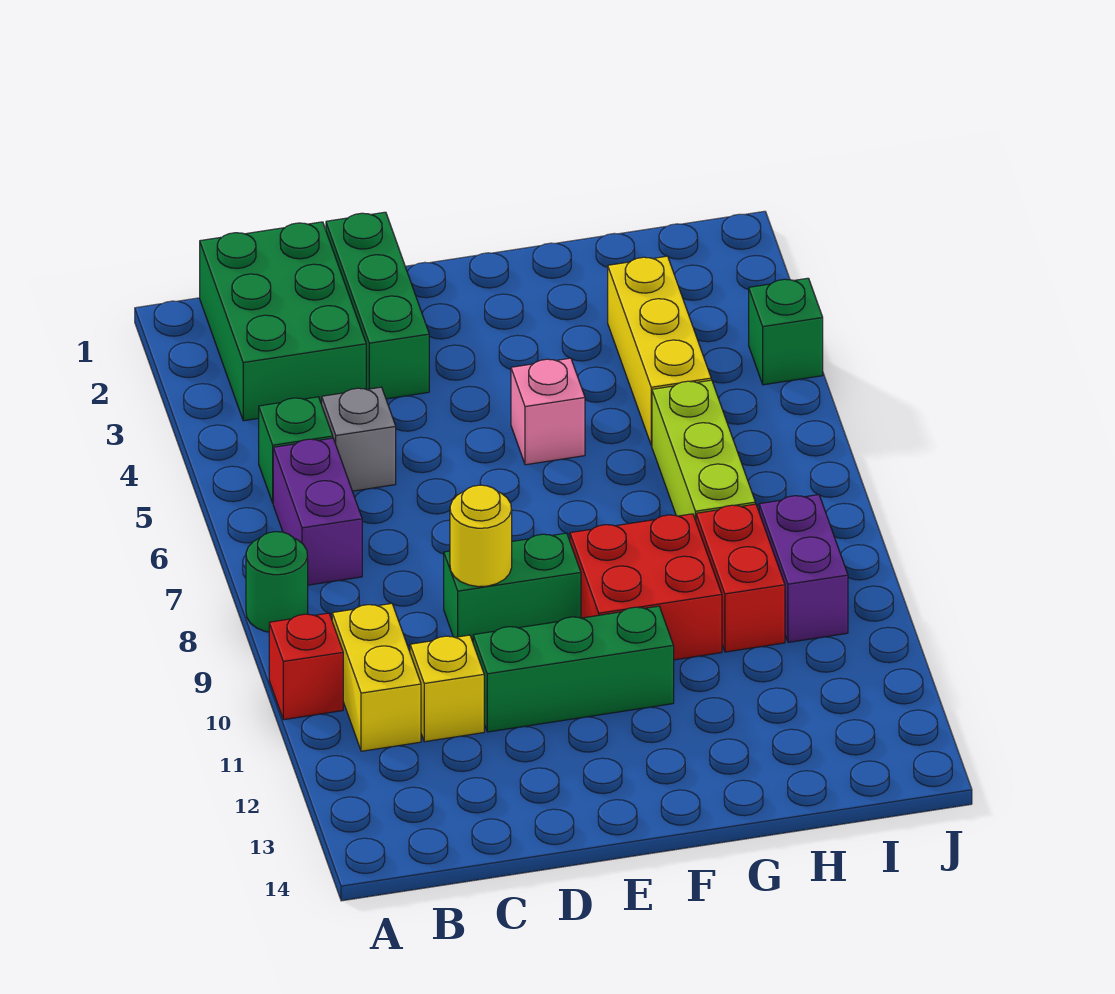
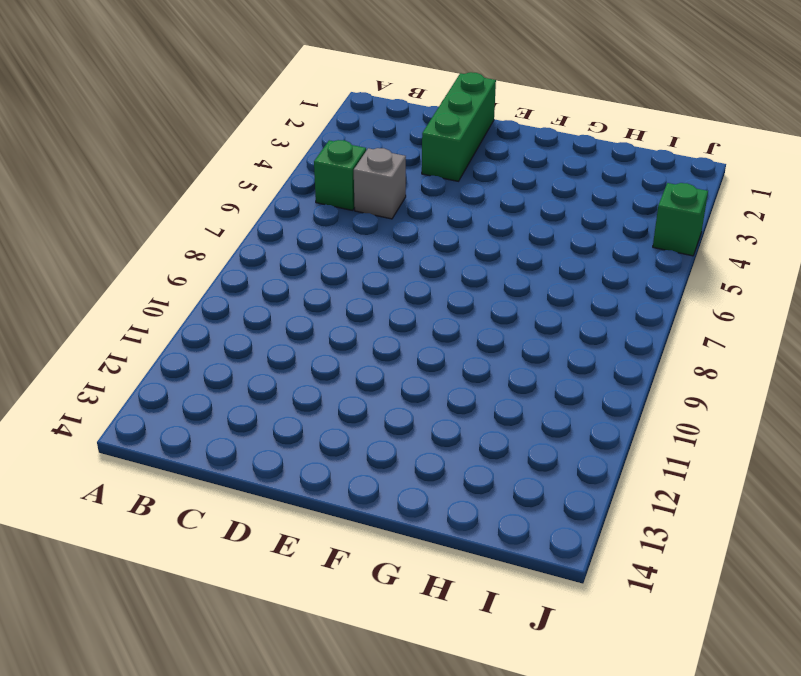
none -> green round brick A8 level 1
none -> red brick A10 level 1
none -> green brick B1:C3 level 1

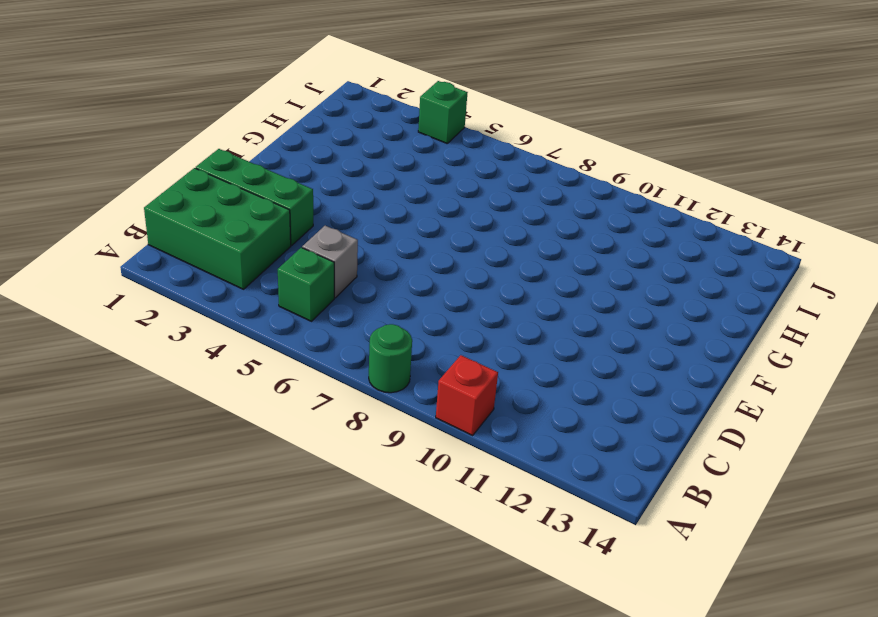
none -> purple brick B6:B7 level 1
none -> yellow brick B10:B11 level 1
none -> yellow brick C11 level 1

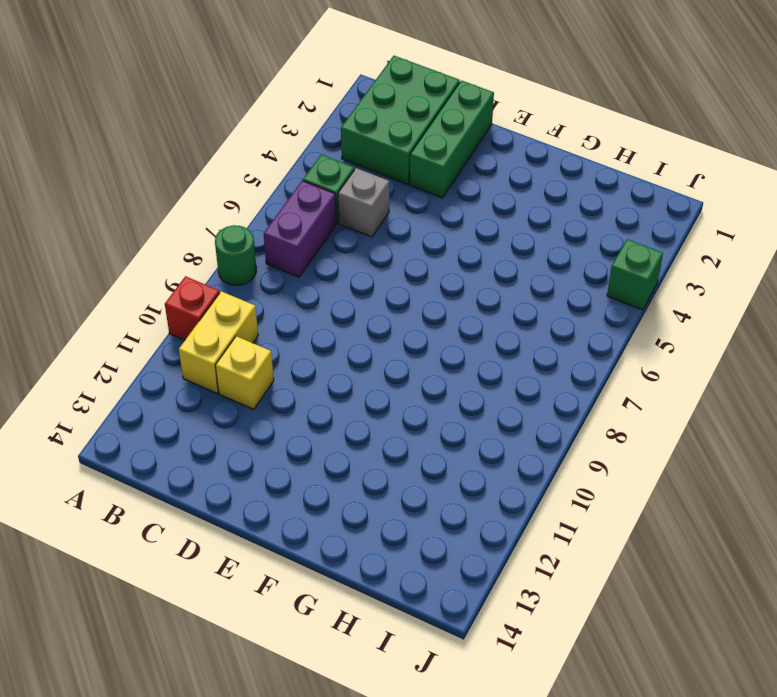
none -> green brick D9:E9 level 1
none -> green brick D11:F11 level 1
none -> pink brick F5 level 1

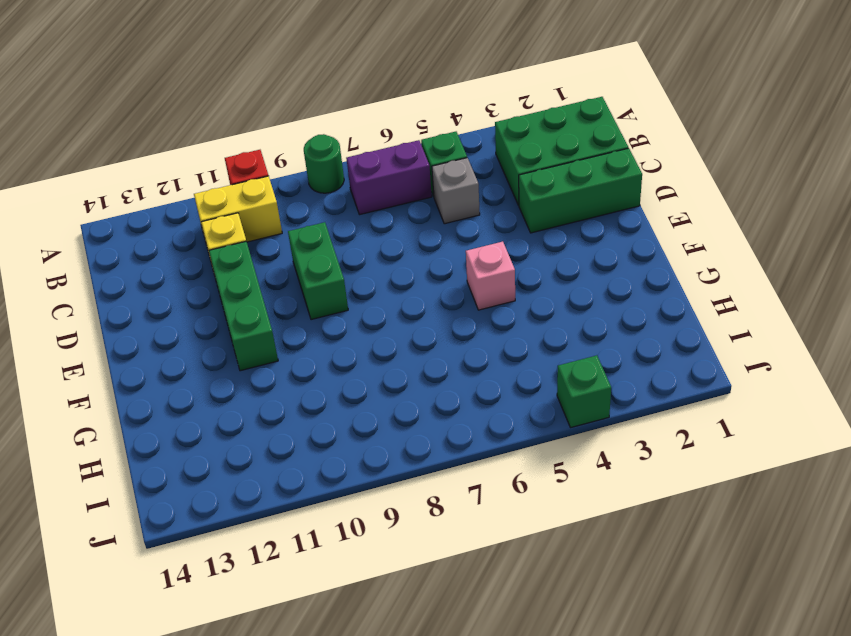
none -> red brick F9:G10 level 1
none -> yellow brick H3:H5 level 1
none -> lime brick H6:H8 level 1

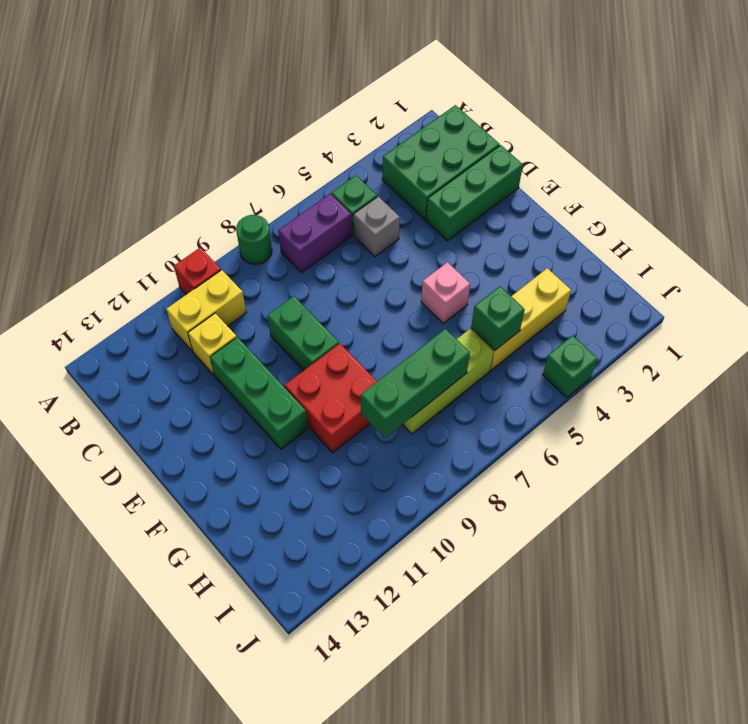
green brick H5 level 2 -> none
green brick H7:H9 level 2 -> none
none -> red brick H9:H10 level 1
none -> purple brick I9:I10 level 1
none -> yellow round brick D9 level 2

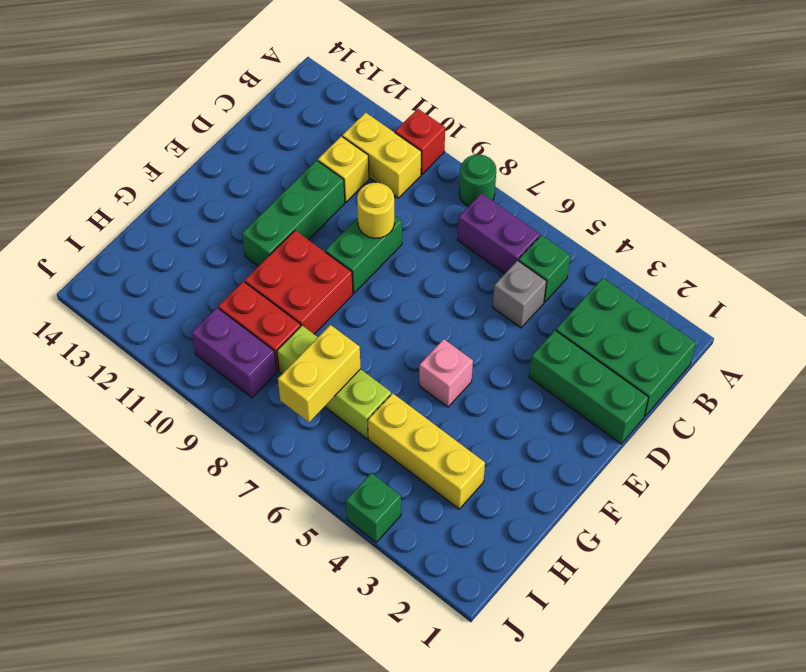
yellow brick H7:I7 level 2 -> none

